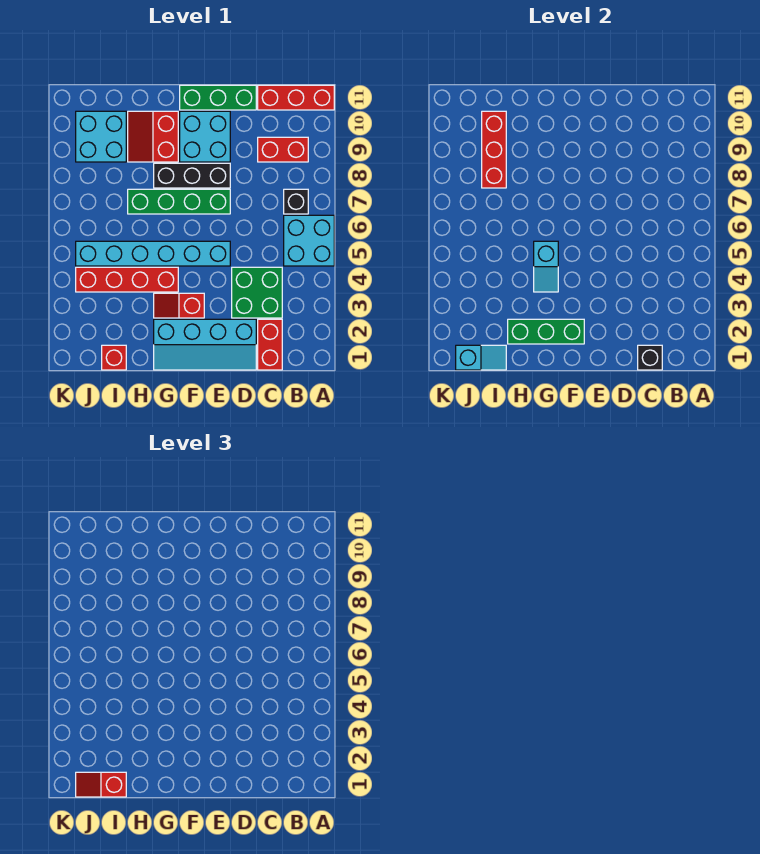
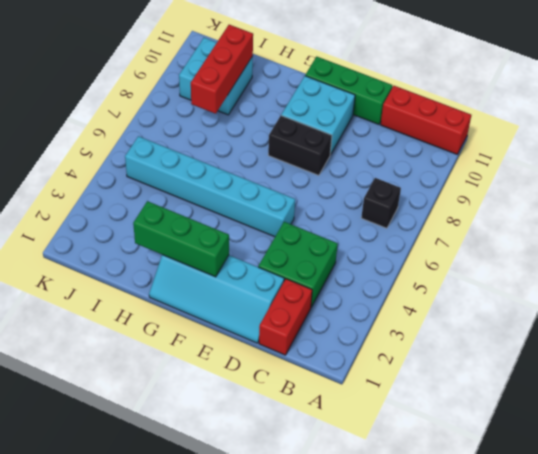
black brick E8:F8 level 1 -> black brick E8:G8 level 1
none -> cyan brick A5:B6 level 1
none -> red brick B9:C9 level 1
none -> green brick E7:H7 level 1

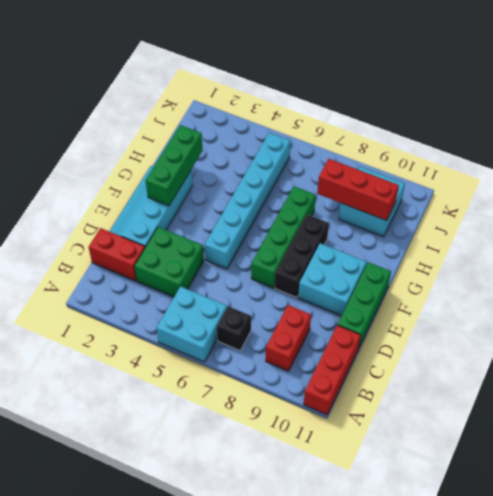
none -> red slope F3:G3 level 1 top F
none -> red brick G4:J4 level 1
none -> red slope G9:H10 level 1 top G

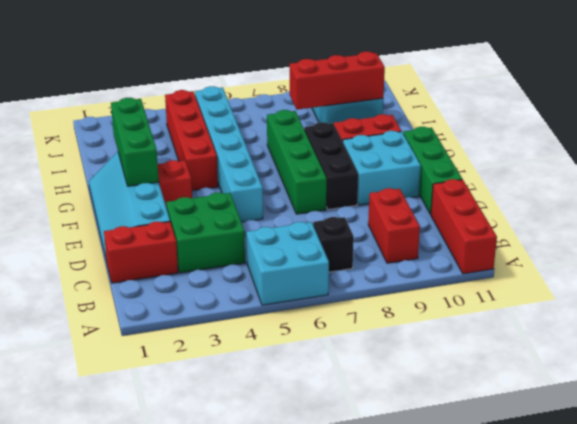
none -> red brick I1 level 1
none -> black brick C1 level 2
none -> cyan slope G4:G5 level 2 top 5

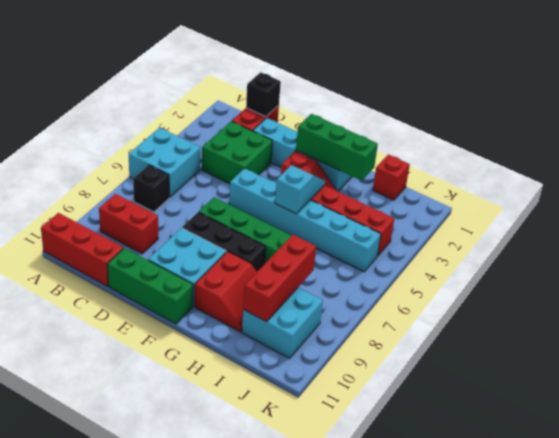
none -> cyan slope I1:J1 level 2 top J
none -> red slope I1:J1 level 3 top I

